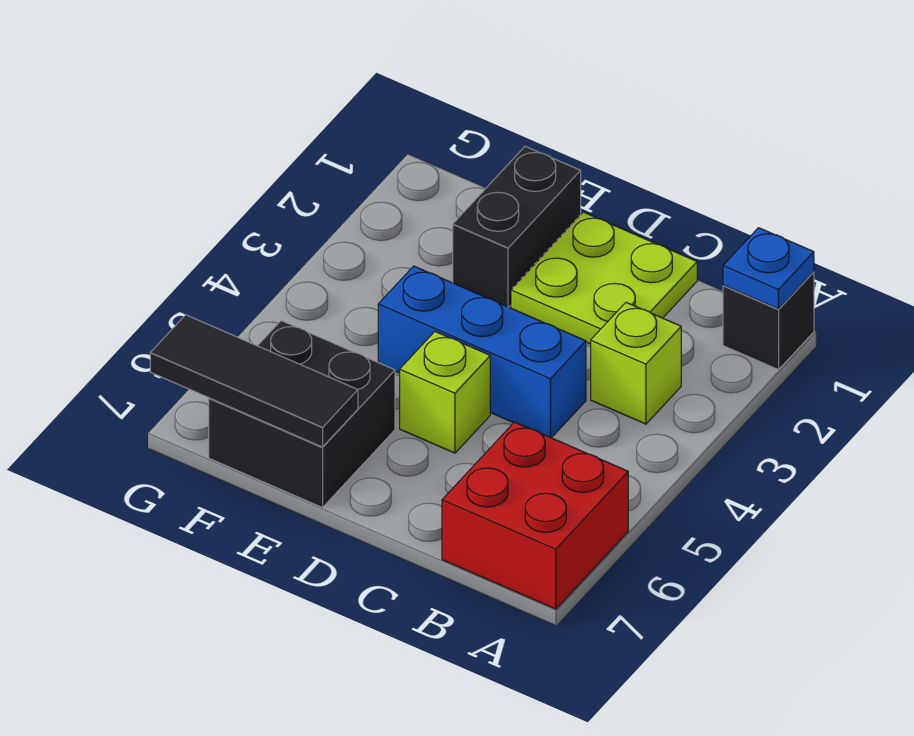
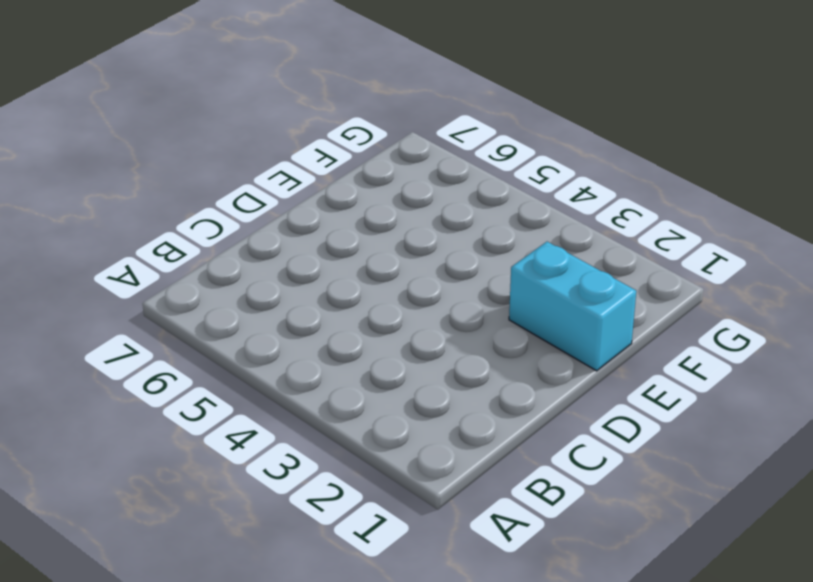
cyan brick E1:E2 level 1 -> black brick E1:E2 level 1
none -> black brick A1 level 1
none -> red brick A6:B7 level 1

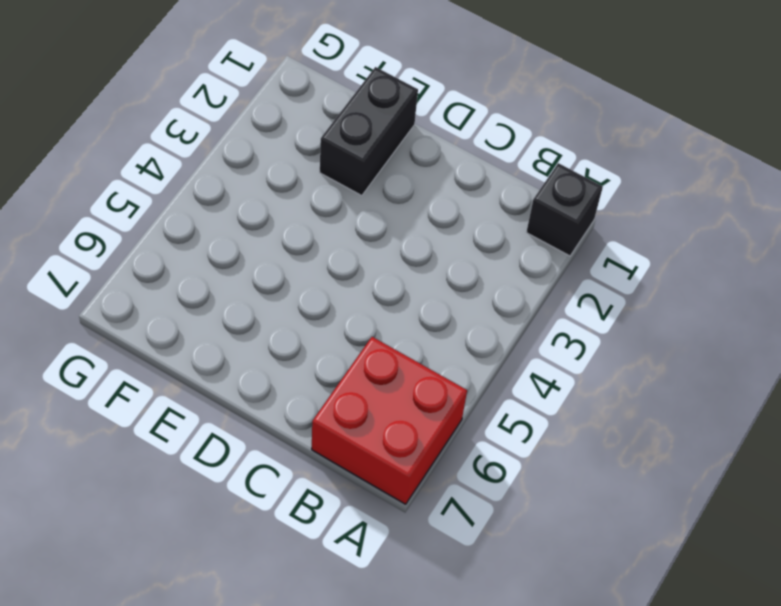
none -> lime brick B3 level 1
none -> lime plate C1:D2 level 1

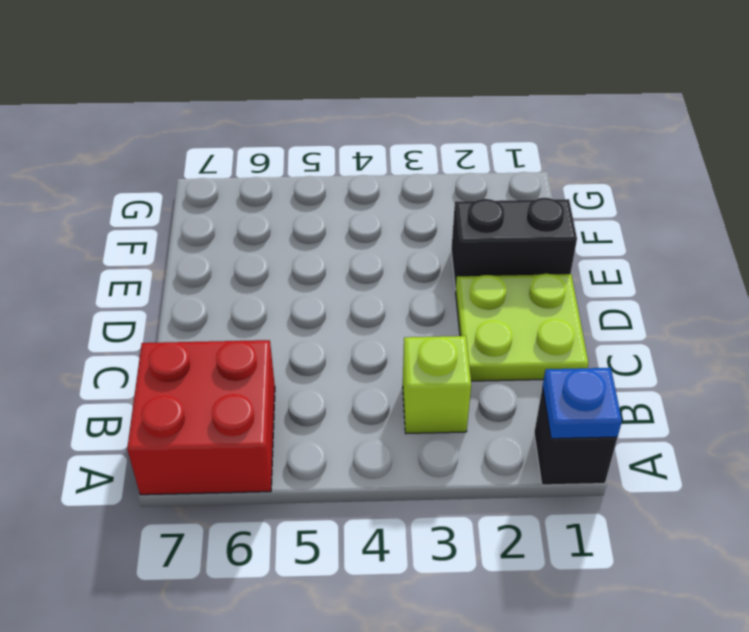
none -> blue brick C4:E4 level 1
none -> lime brick D5 level 1

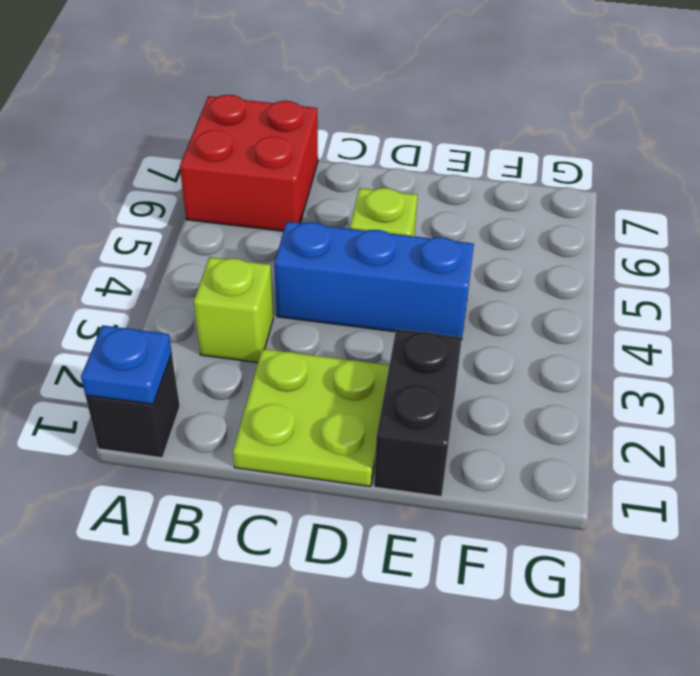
none -> black brick E6:F7 level 1
none -> black tile E7:G7 level 2

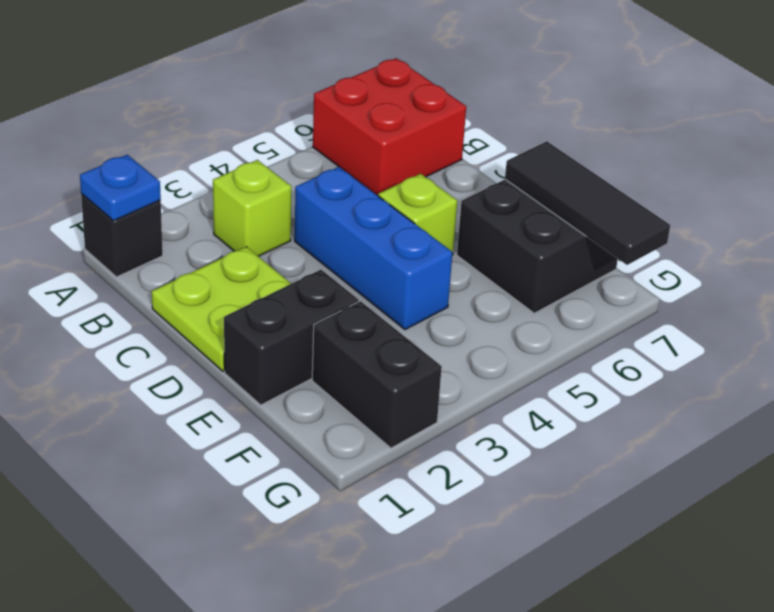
black brick F2:G2 level 1 -> none

